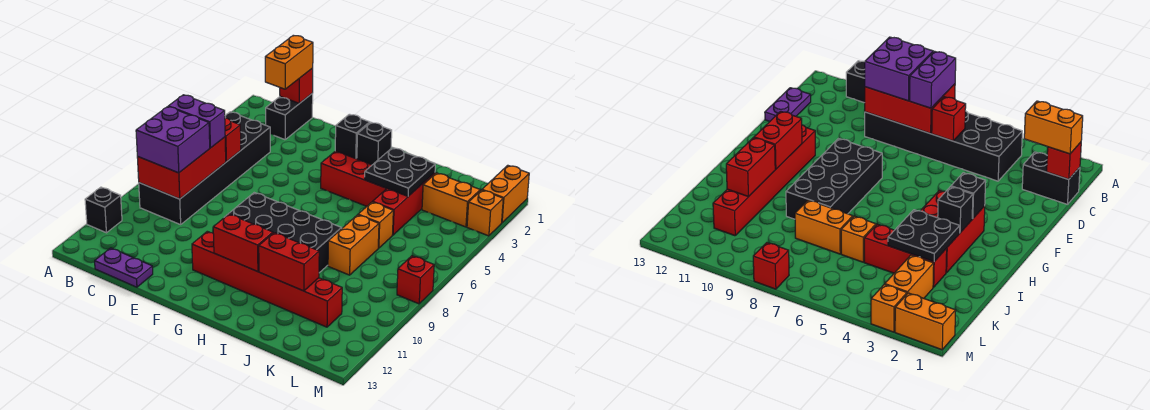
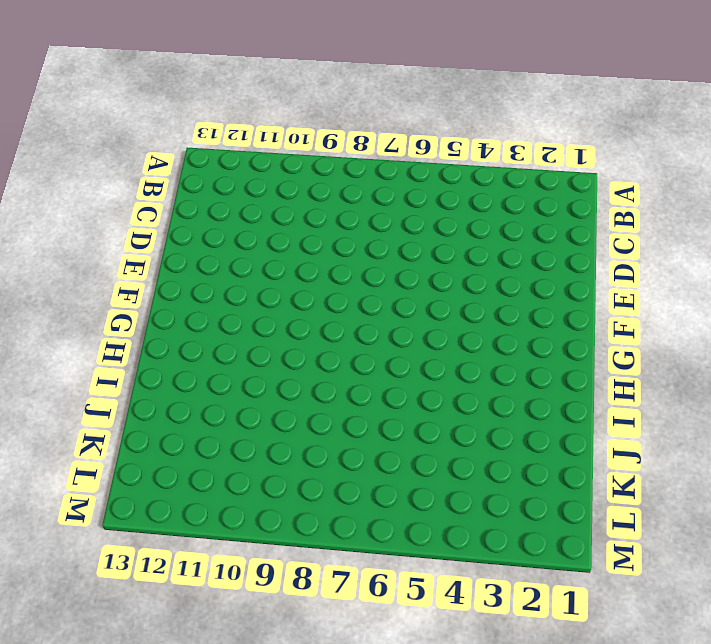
none -> black brick A11 level 1
none -> black brick B4:C9 level 1
none -> black brick C1:C2 level 1

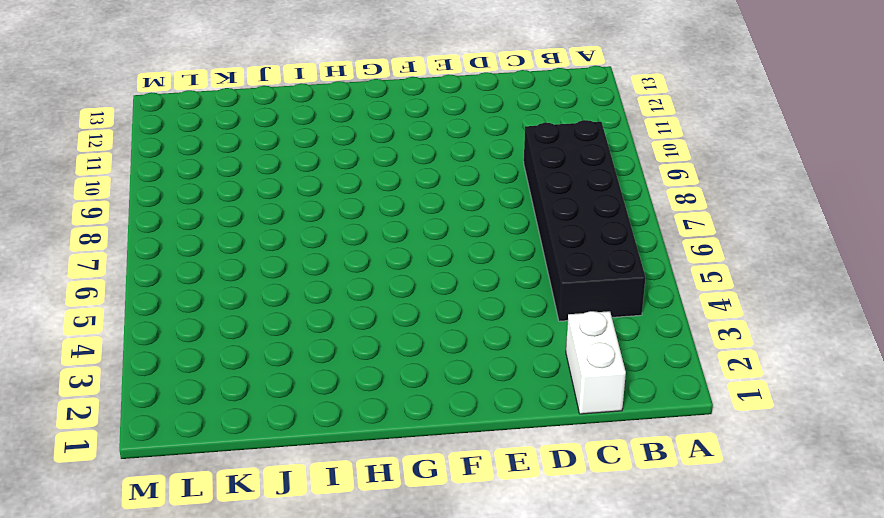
white brick C1:C2 level 1 -> black brick C1:C2 level 1
none -> black brick A11 level 1
none -> purple plate C13:D13 level 1
none -> black brick F8:I9 level 1

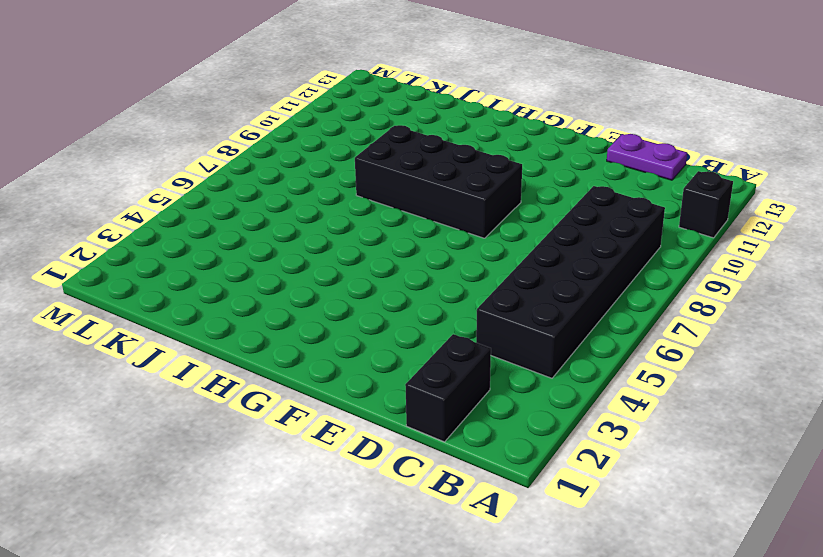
none -> red brick F11:K11 level 1
none -> red brick G3:I4 level 1
none -> red brick J3:J5 level 1

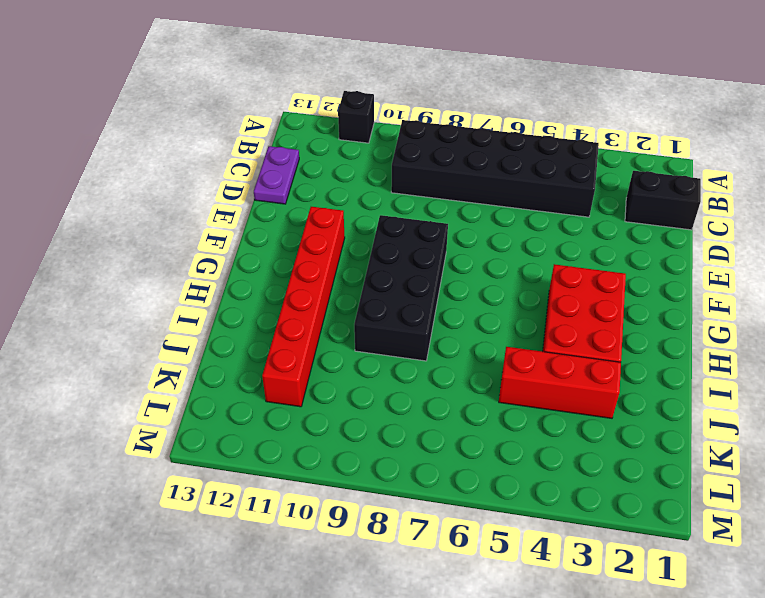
none -> orange brick J6 level 1
none -> orange brick J7:J8 level 1
none -> orange brick K3:L3 level 1

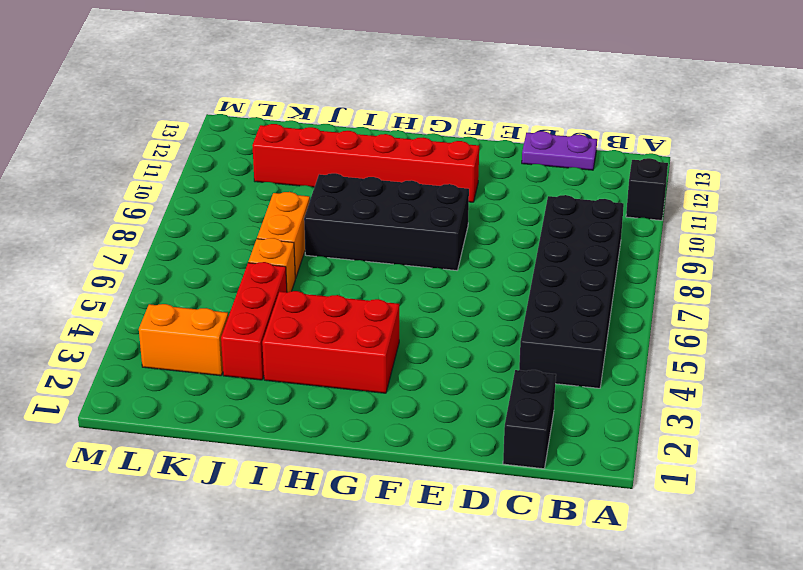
none -> orange brick M1:M2 level 1
none -> orange brick M3 level 1
none -> red brick M8 level 1

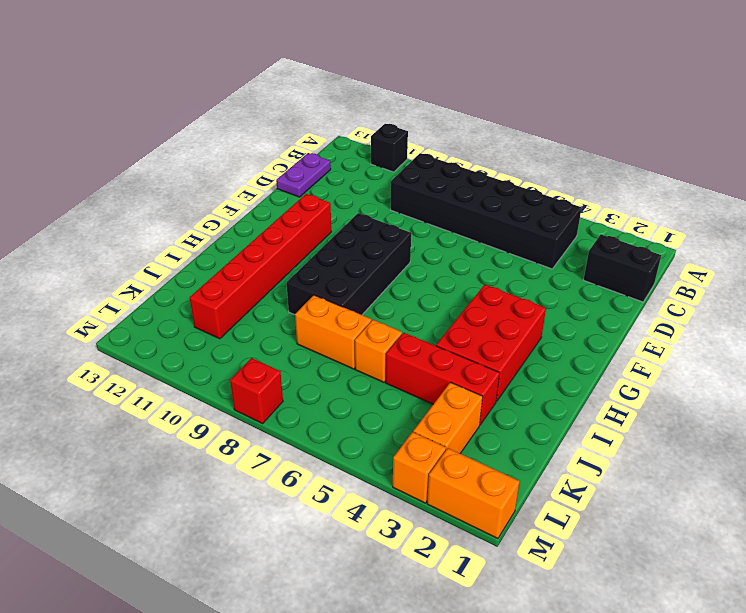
none -> red brick B7:C9 level 2
none -> red brick C1 level 2
none -> red brick C6 level 2

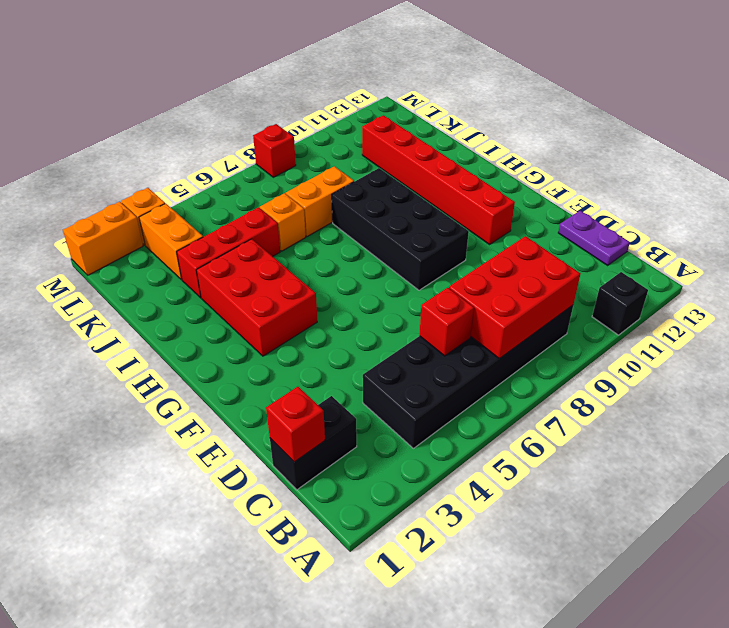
none -> black brick G3 level 2
none -> red brick G11:H11 level 2
none -> black brick H3 level 2

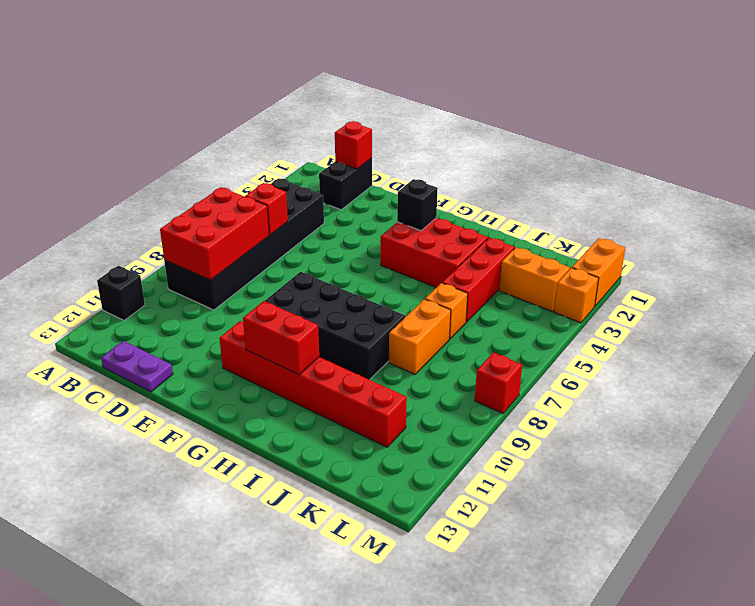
none -> black brick H3 level 2
none -> black plate I3:J4 level 2
none -> red brick I11:J11 level 2

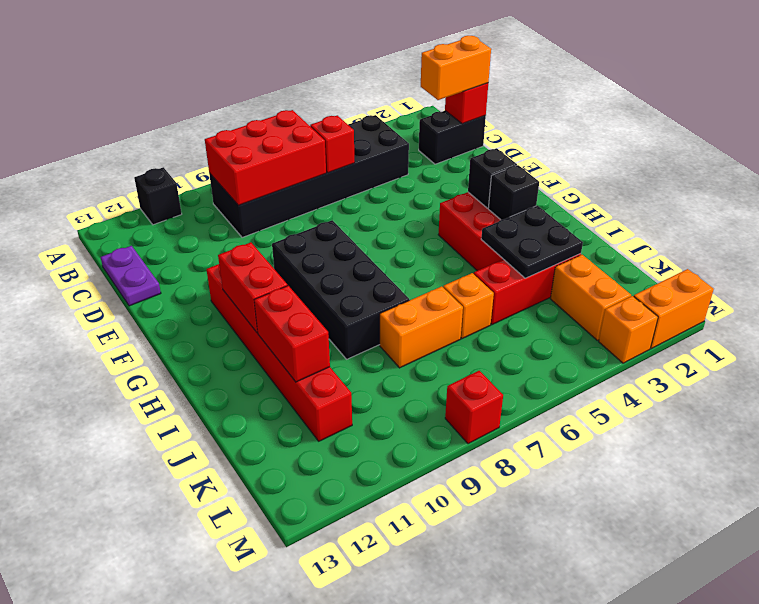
none -> purple brick B7:C7 level 3
none -> purple brick B8:C9 level 3

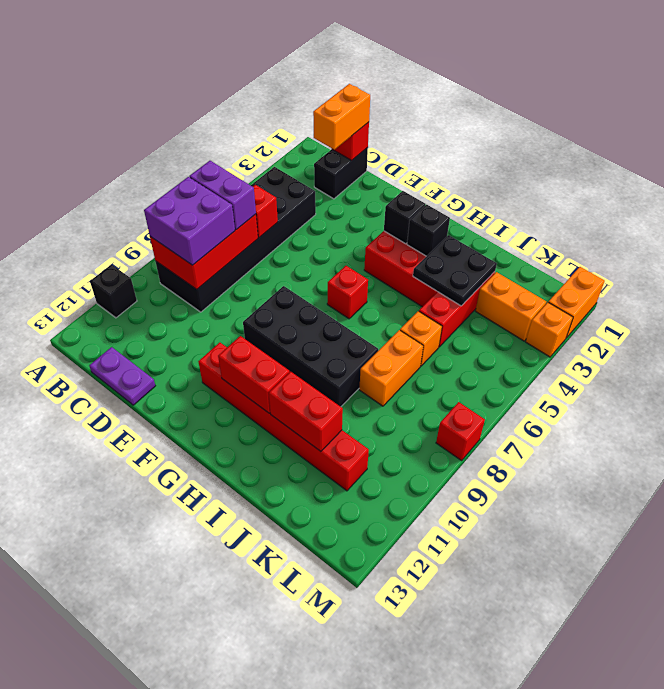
red brick G6 level 1 -> none

